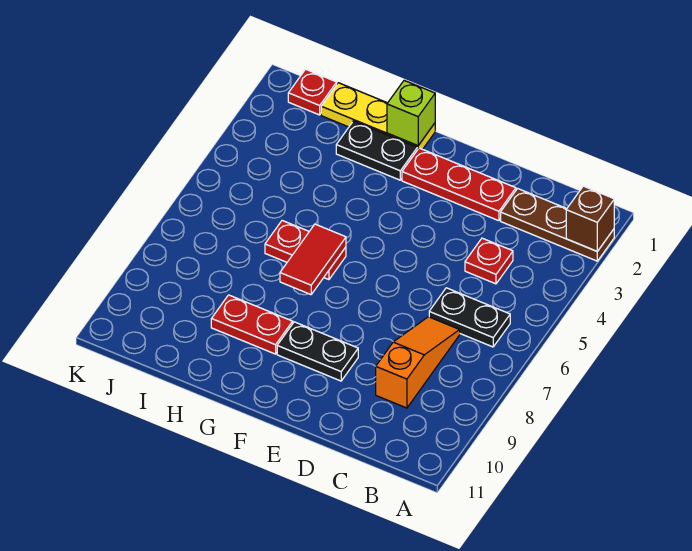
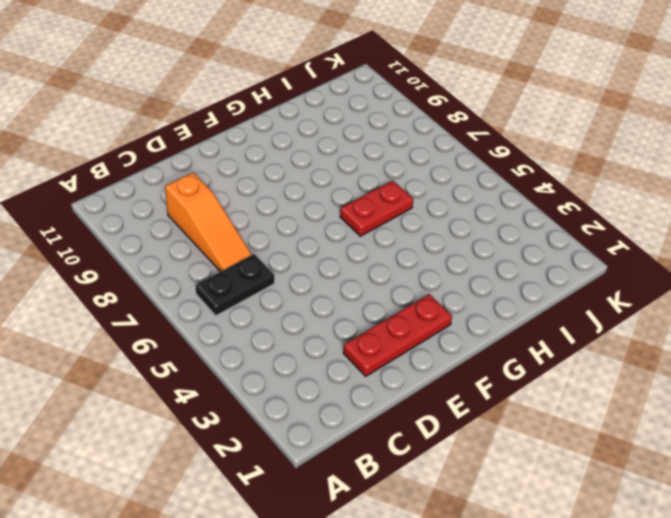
none -> brown plate A2:C2 level 1
none -> red plate C4 level 1
none -> black plate E9:F9 level 1

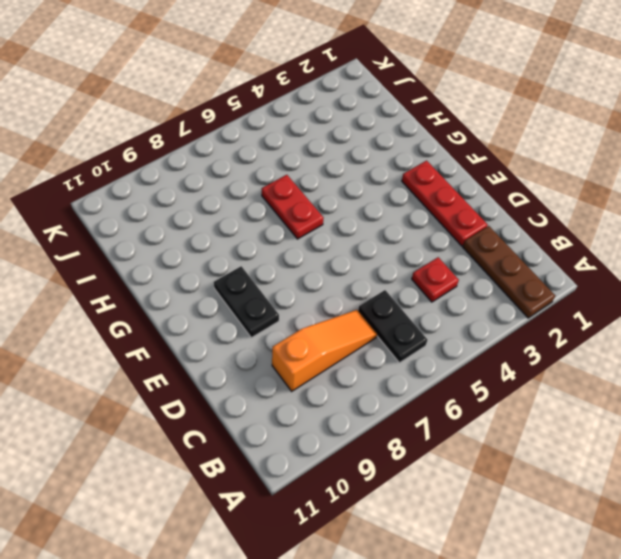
none -> yellow plate G1:I1 level 1
none -> black plate G2:H2 level 1
none -> red plate G9:H9 level 1

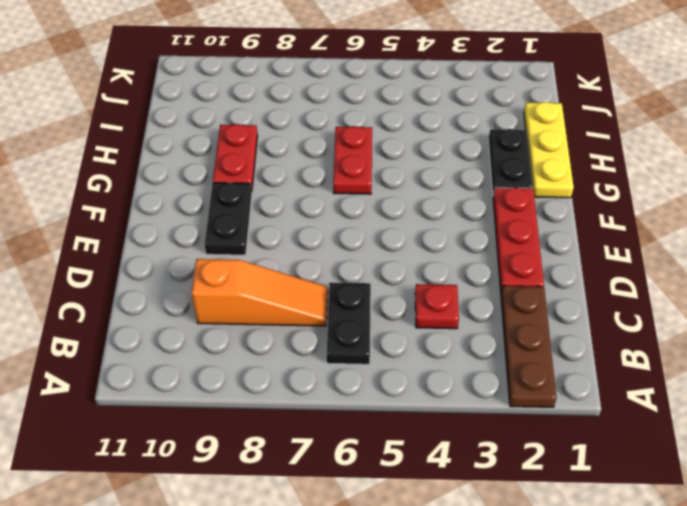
none -> red plate J1 level 1
none -> brown brick A2 level 2
none -> lime brick G1 level 2

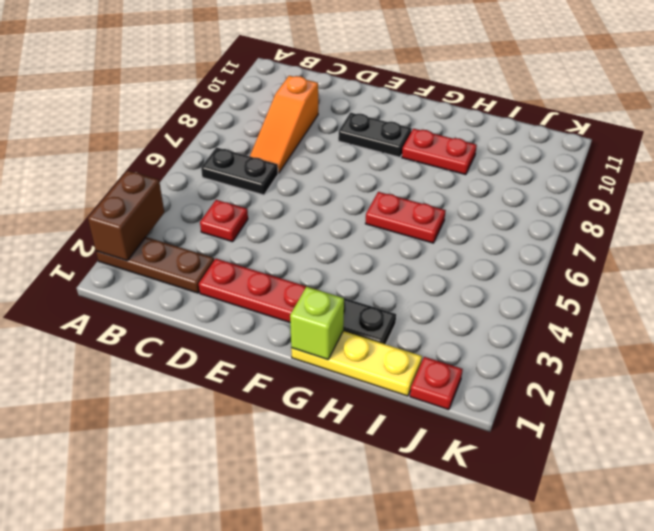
brown brick A2:A3 level 2 -> brown brick A2 level 2
none -> red tile G6:G7 level 2

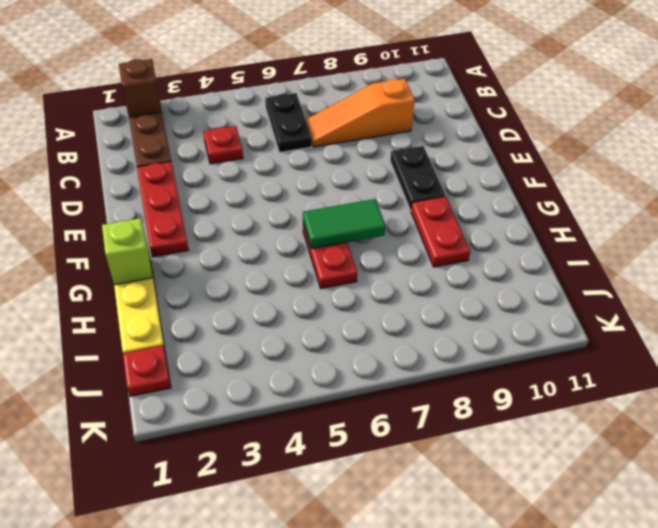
green tile G6:G7 level 2 -> red tile G6:G7 level 2
none -> black plate G2:H2 level 1

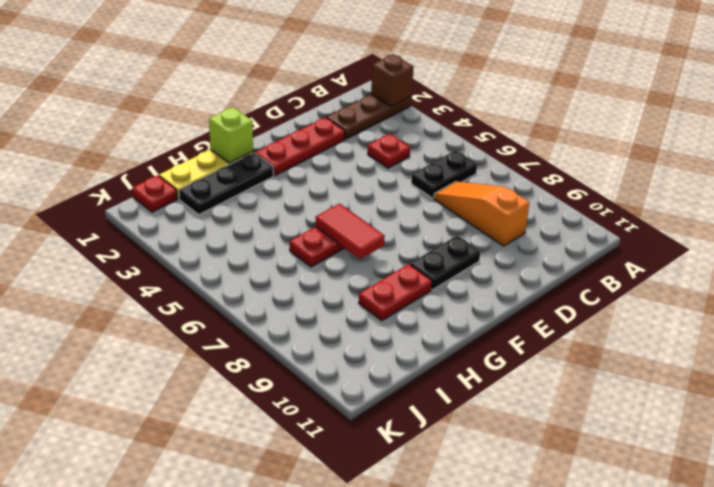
black plate G2:I2 level 1 -> black plate G2:H2 level 1

